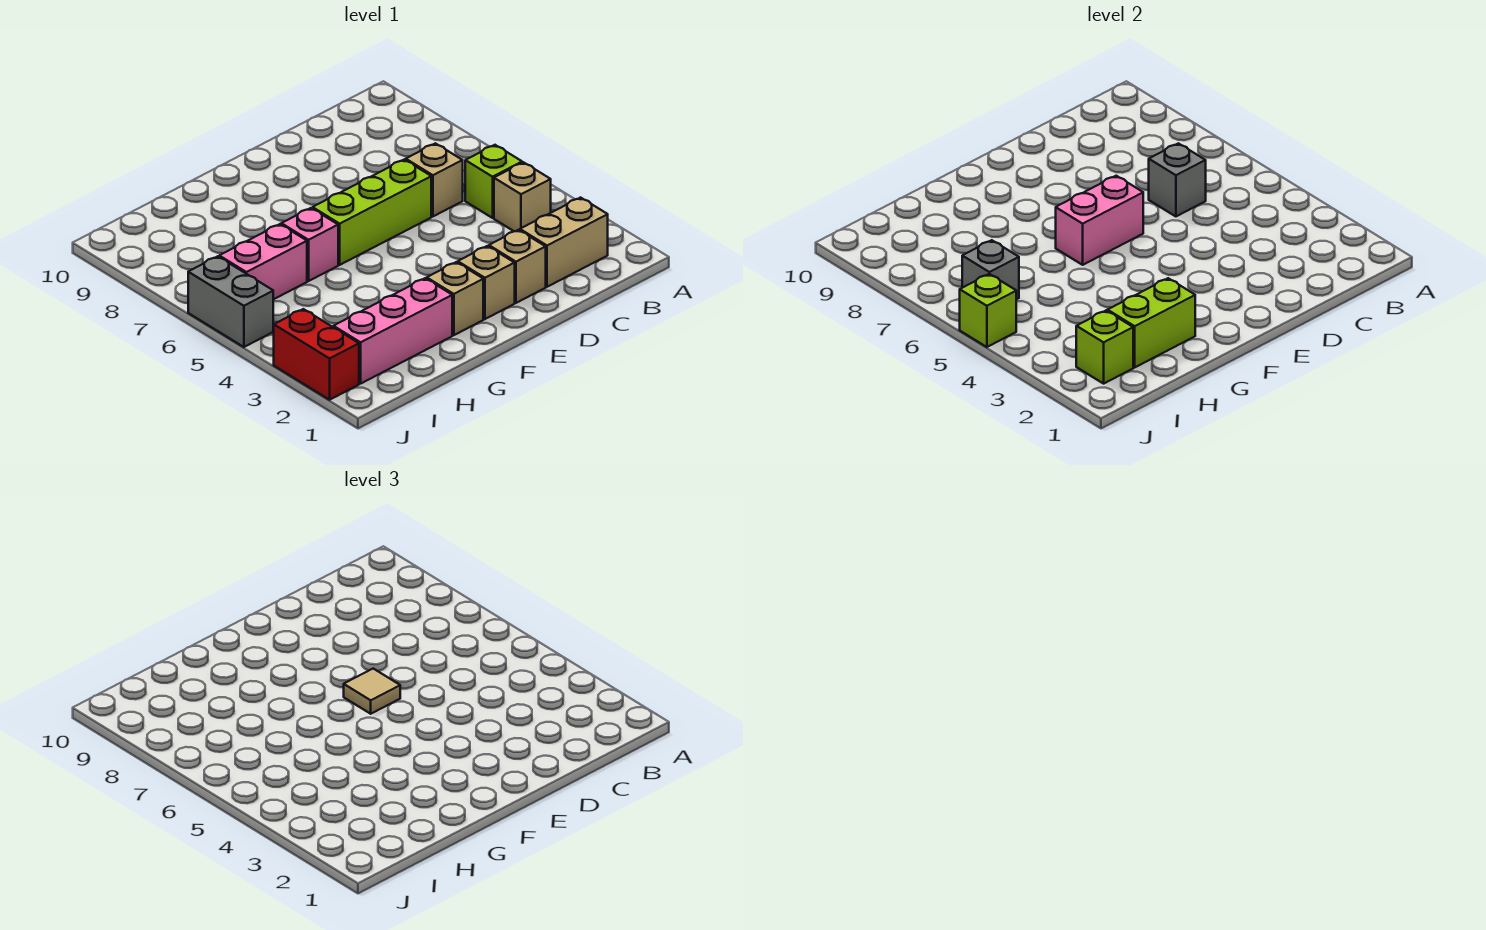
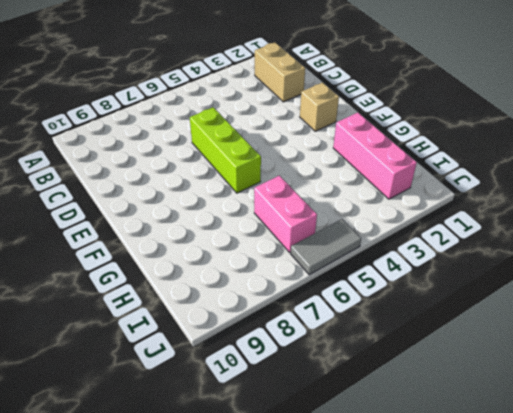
grey tile J5:J6 level 1 -> grey brick J5:J6 level 1
none -> tan brick B4 level 1
none -> lime brick B5 level 1
none -> tan brick C6 level 1

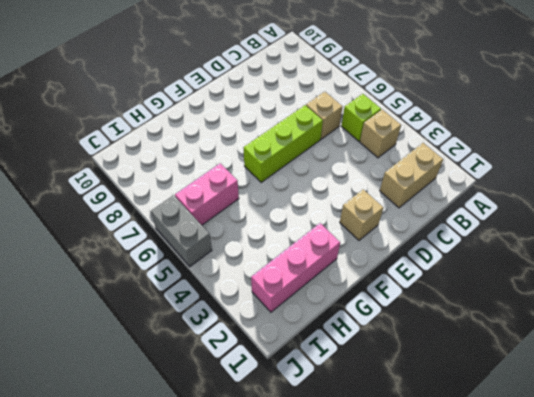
none -> tan brick D2 level 1
none -> tan brick F2 level 1
none -> pink brick G6 level 1

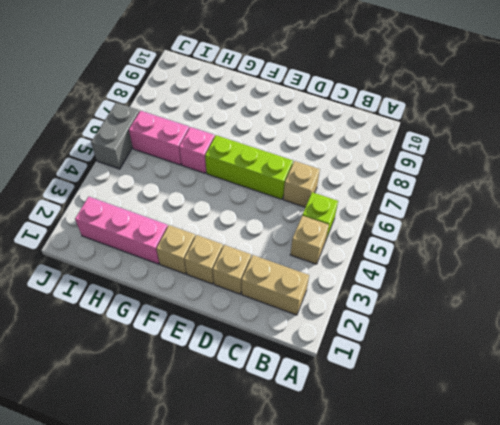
none -> red brick J2:J3 level 1
none -> grey brick C6 level 2
none -> pink brick E6:F6 level 2

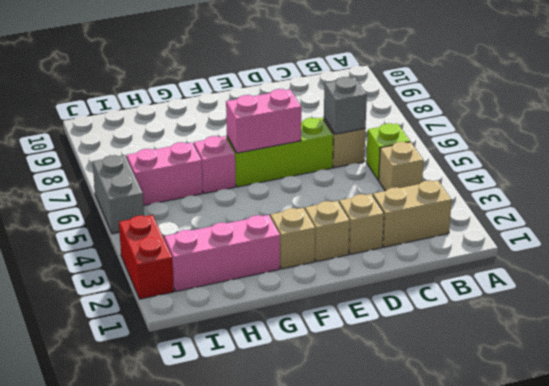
none -> lime brick G2:H2 level 2
none -> lime brick I2 level 2
none -> grey brick I6 level 2

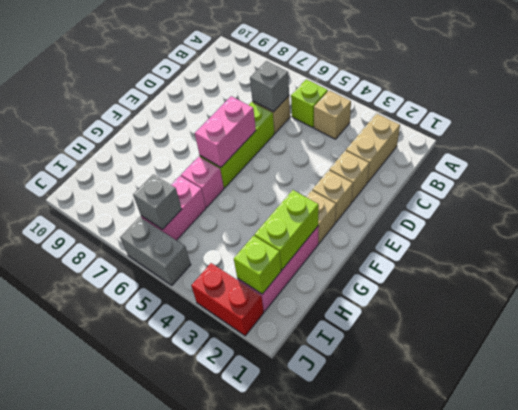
none -> lime brick J5 level 2
none -> tan tile E6 level 3

